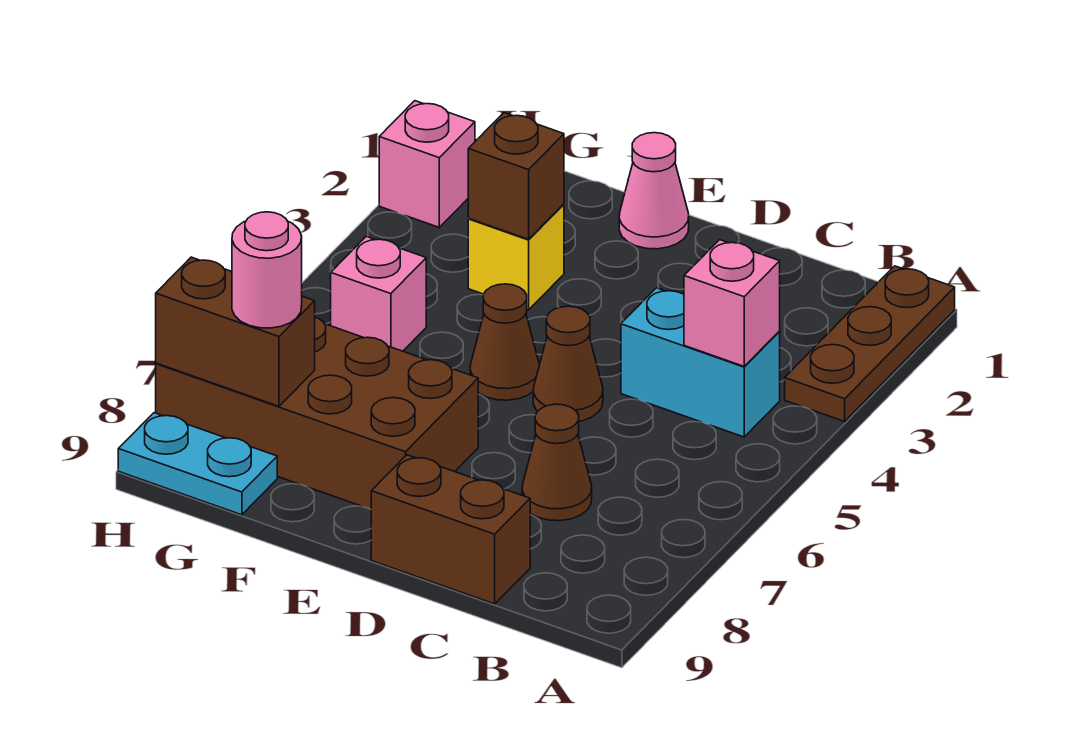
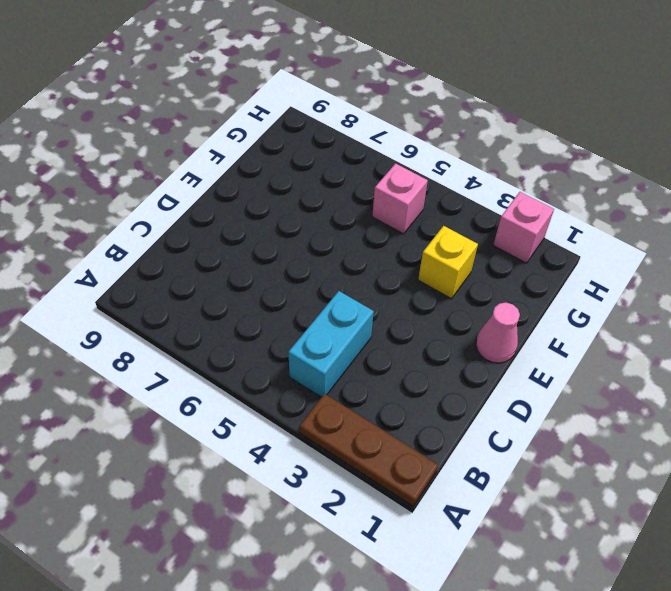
none -> brown cone C7 level 1
none -> brown brick C9:D9 level 1
none -> brown cone D5 level 1

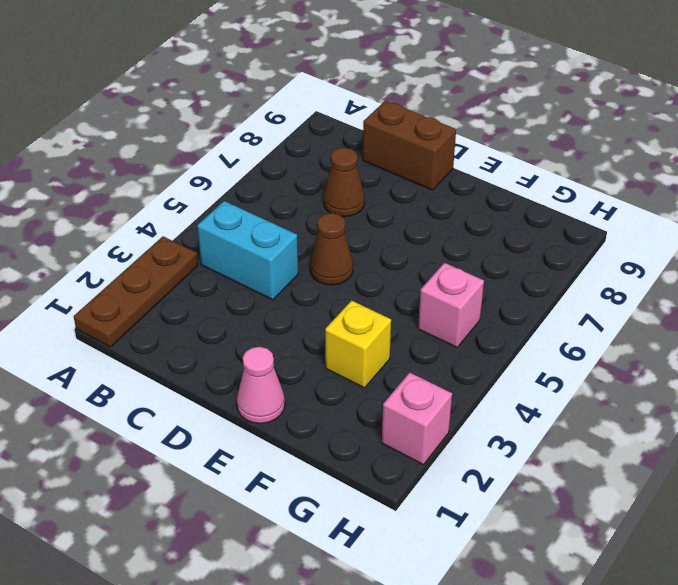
none -> brown cone E5 level 1
none -> brown brick E7:H8 level 1
none -> cyan plate G9:H9 level 1

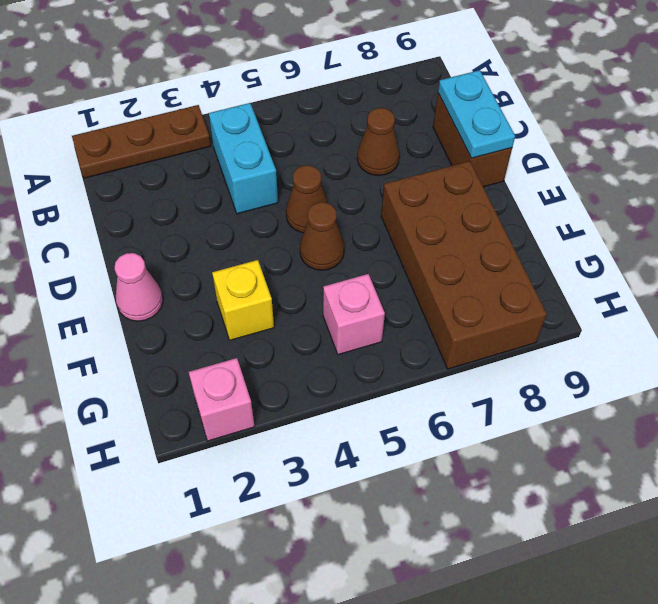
cyan plate C9:D9 level 2 -> cyan plate G9:H9 level 1
none -> pink brick B4 level 2
none -> brown brick F3 level 2
none -> brown brick G8:H8 level 2

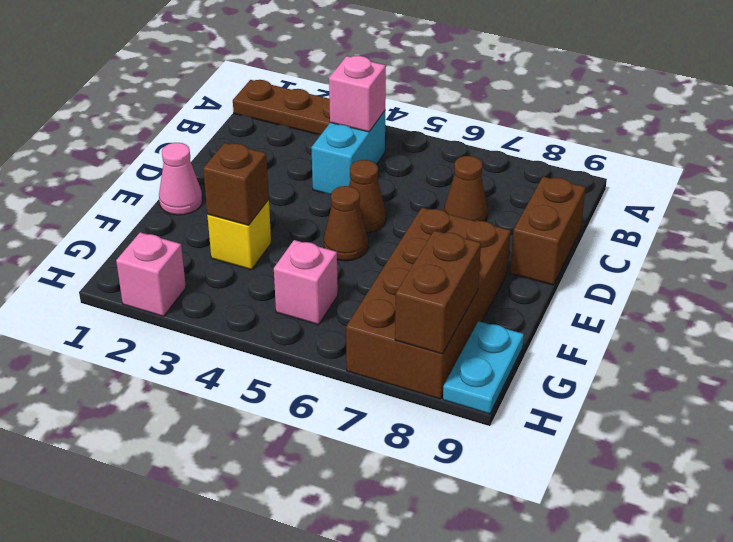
none -> pink round brick G8 level 3

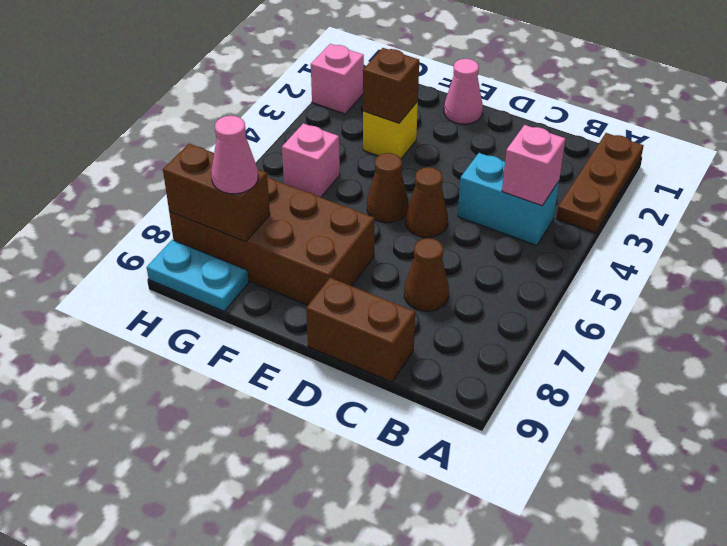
pink cone G8 level 3 -> pink round brick G8 level 3

